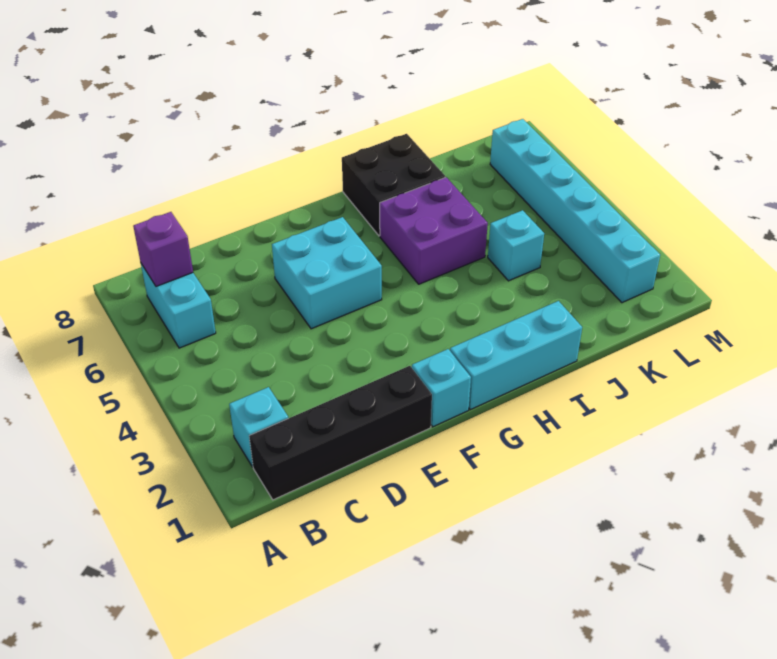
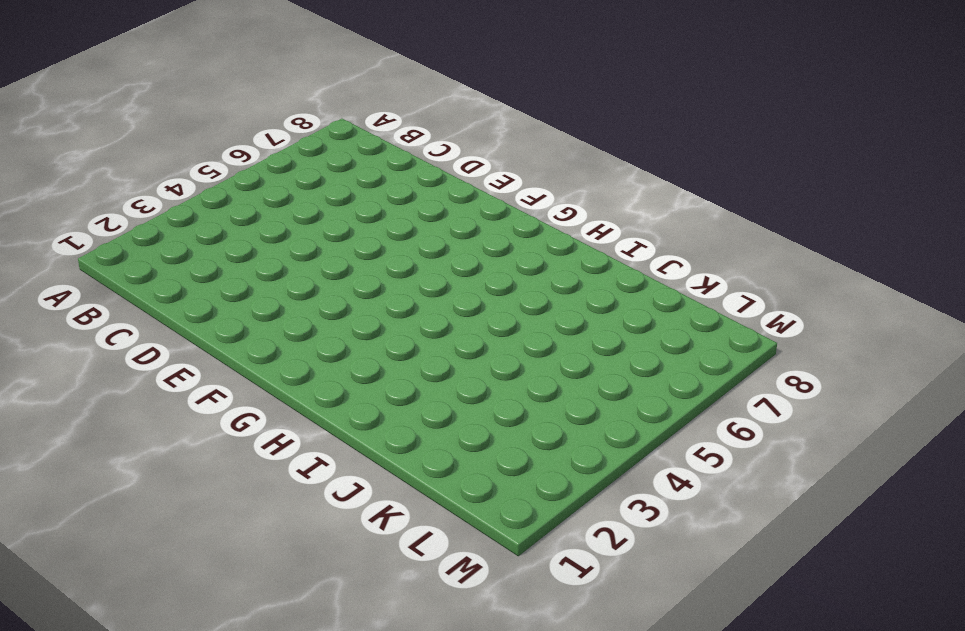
none -> black brick B1:E1 level 1
none -> cyan brick B2 level 1

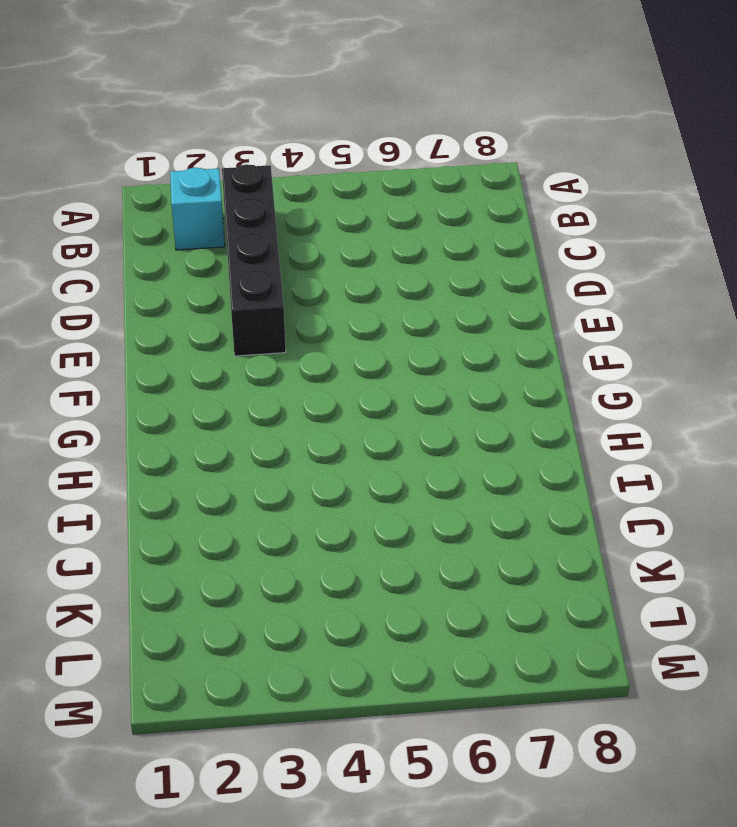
black brick B3:E3 level 1 -> black brick B1:E1 level 1
none -> cyan brick B6:B7 level 1
none -> cyan brick E5:F6 level 1

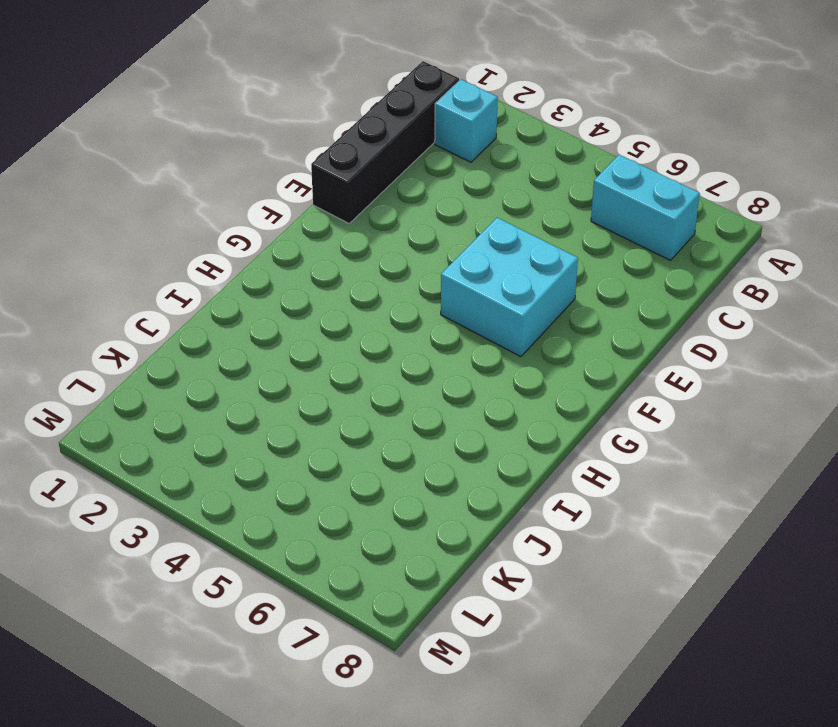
none -> cyan brick F1 level 1
none -> cyan brick G1:I1 level 1

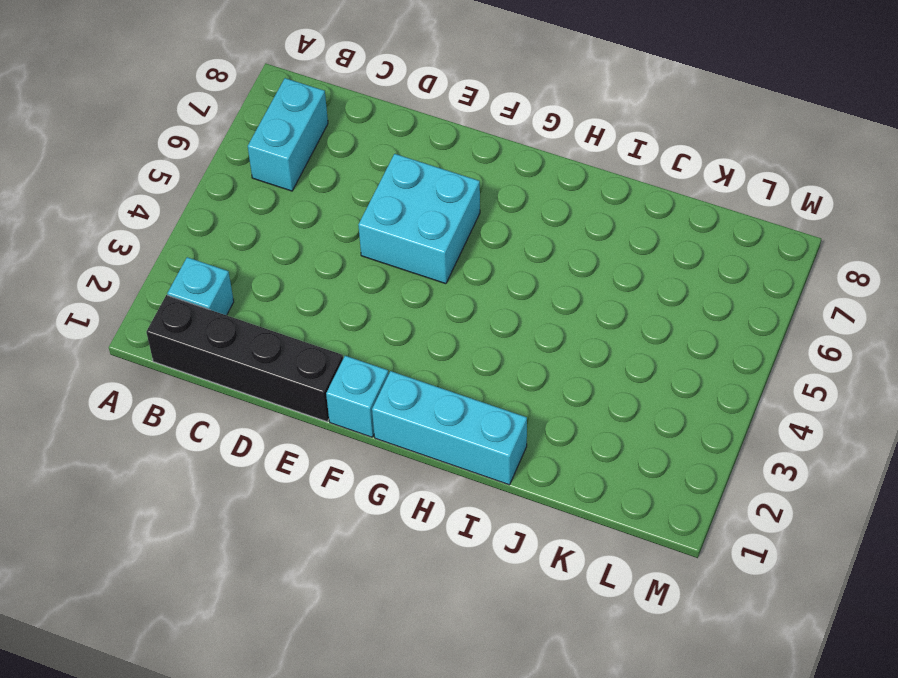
none -> purple brick H5:I6 level 1
none -> black brick H7:I8 level 1

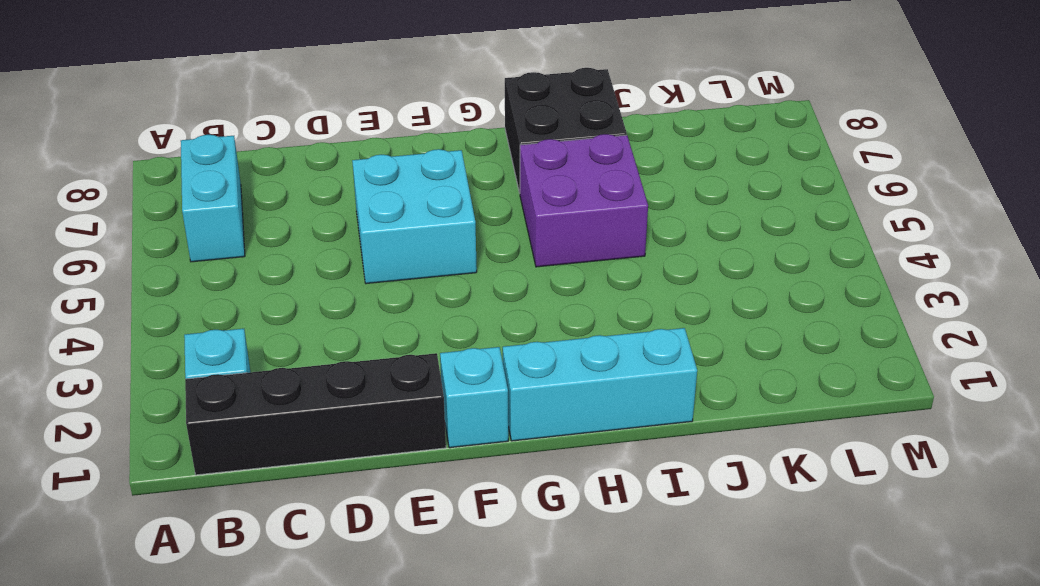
none -> cyan brick J4 level 1
none -> cyan brick L2:L7 level 1

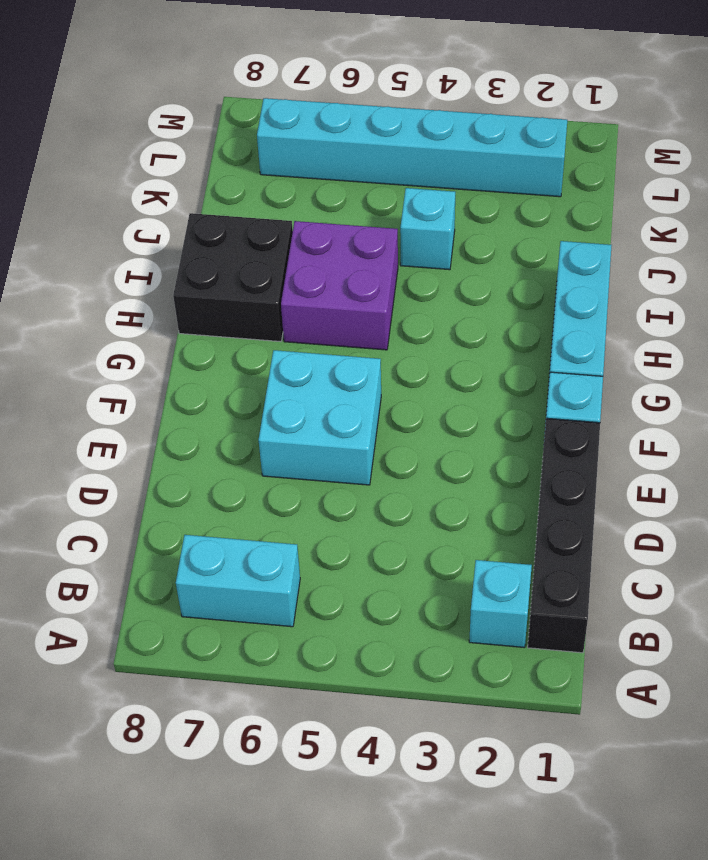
none -> purple brick B7 level 2

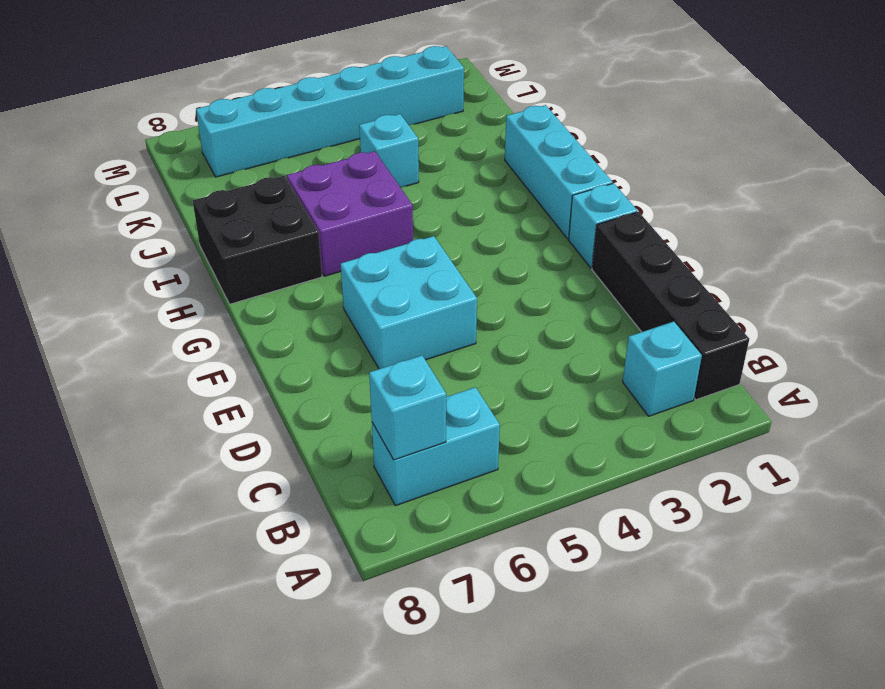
cyan brick B7 level 2 -> purple brick B7 level 2

